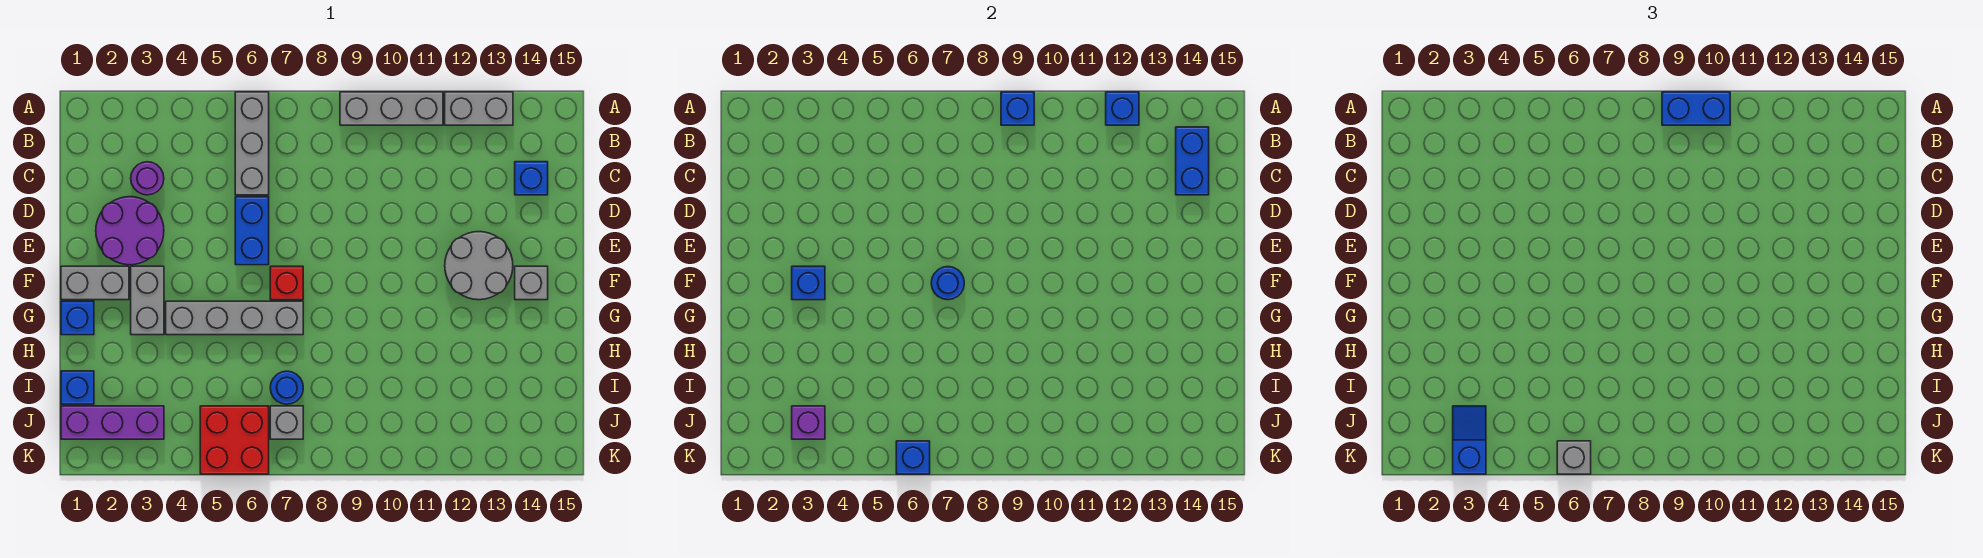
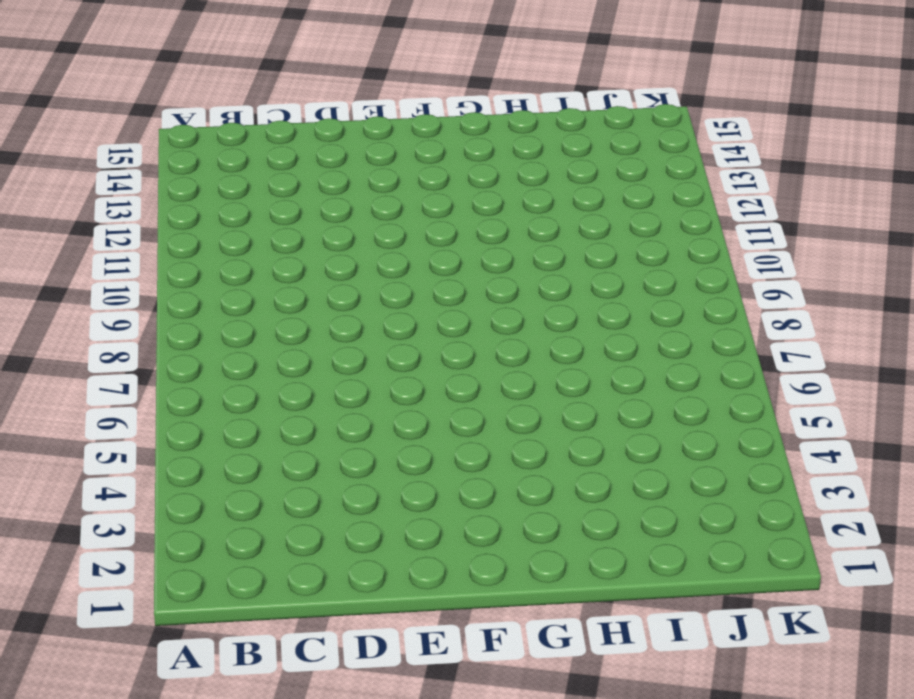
none -> grey brick A6:C6 level 1
none -> grey brick A9:A11 level 1
none -> grey brick A12:A13 level 1

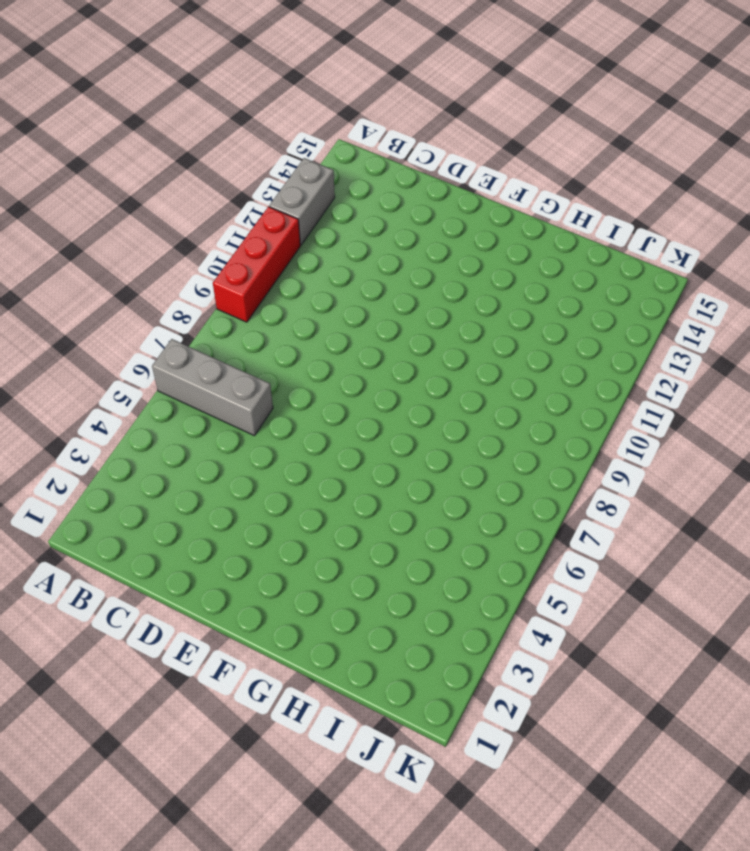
red brick A9:A11 level 1 -> grey brick A9:A11 level 1
none -> purple round brick C3 level 1
none -> blue brick C14 level 1
none -> purple round brick D2:E3 level 1

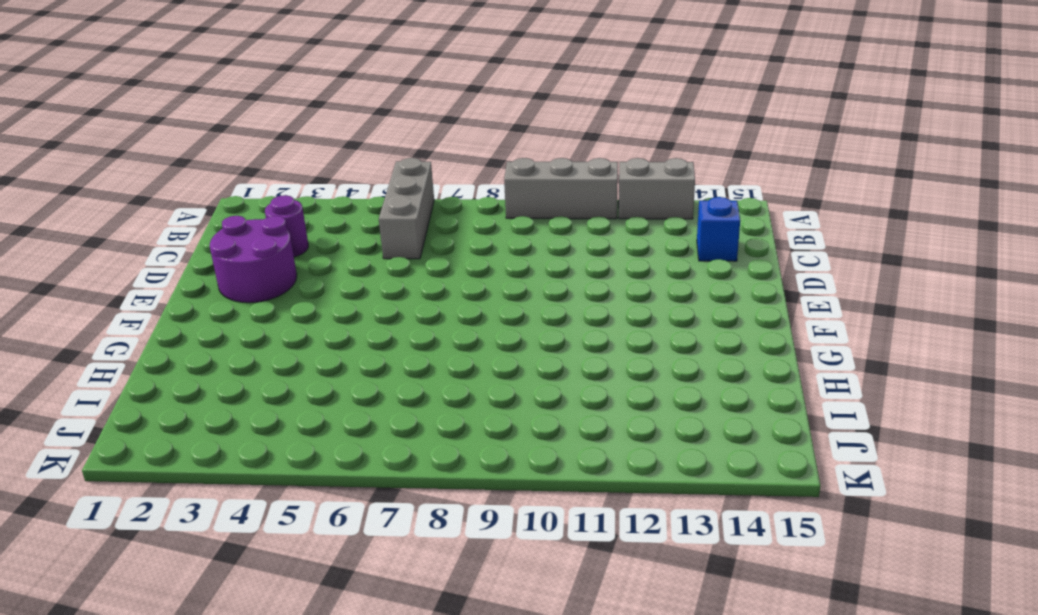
none -> blue brick D6:E6 level 1
none -> grey round brick E12:F13 level 1
none -> grey brick F1:F2 level 1

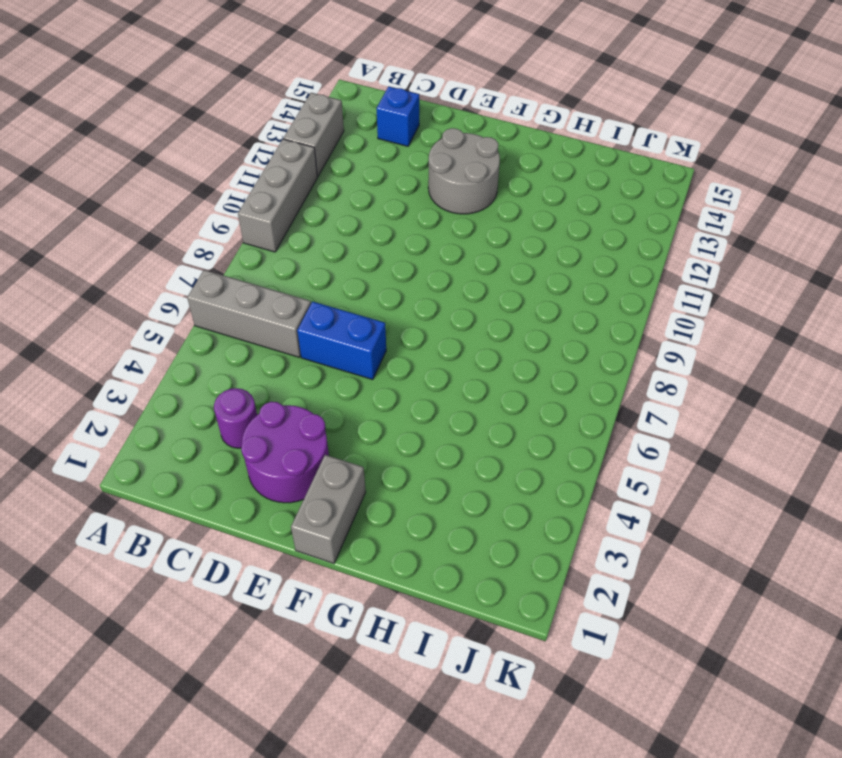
none -> grey brick F3:G3 level 1
none -> red brick F7 level 1
none -> grey brick F14 level 1

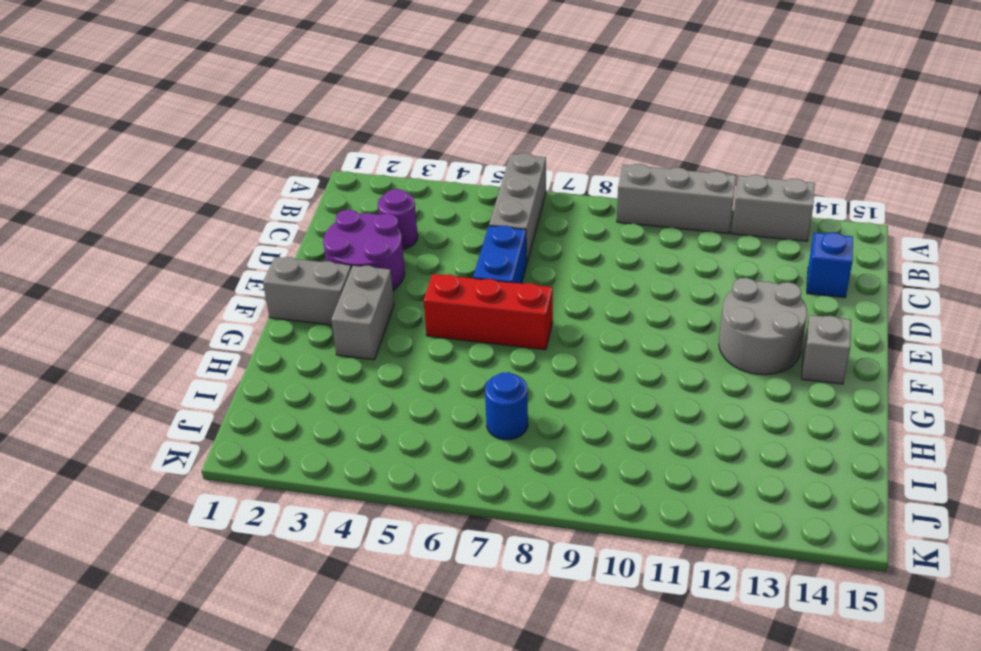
red brick F5:F7 level 1 -> red brick F7 level 1
none -> blue brick G1 level 1
none -> grey brick G4:G7 level 1
none -> blue brick I1 level 1

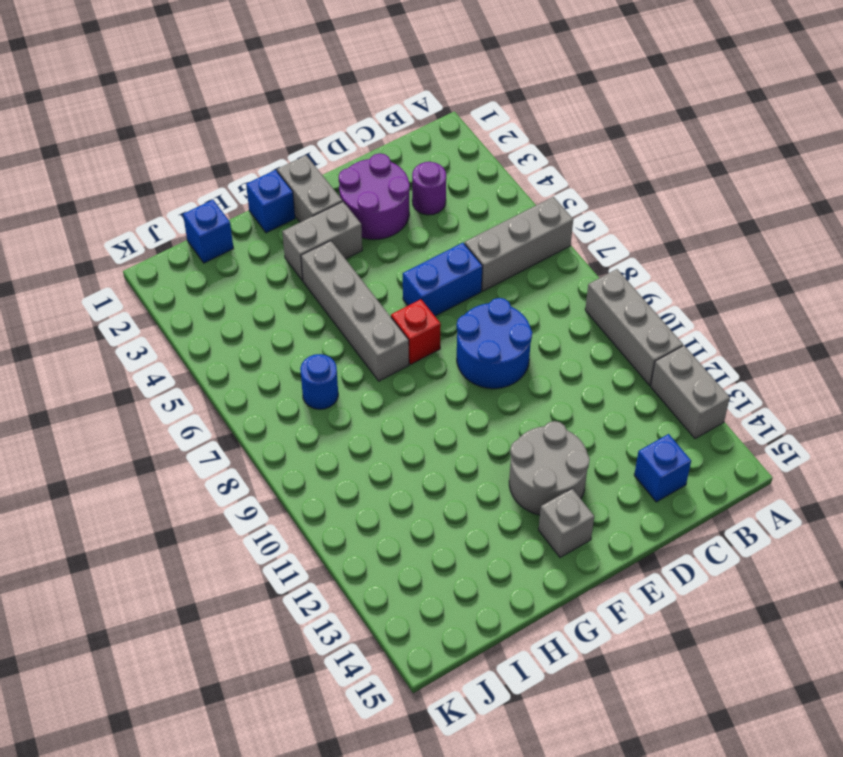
blue round brick D8:E9 level 1 -> none
none -> purple brick J1:J3 level 1
none -> red brick J5:K6 level 1
none -> grey brick J7 level 1

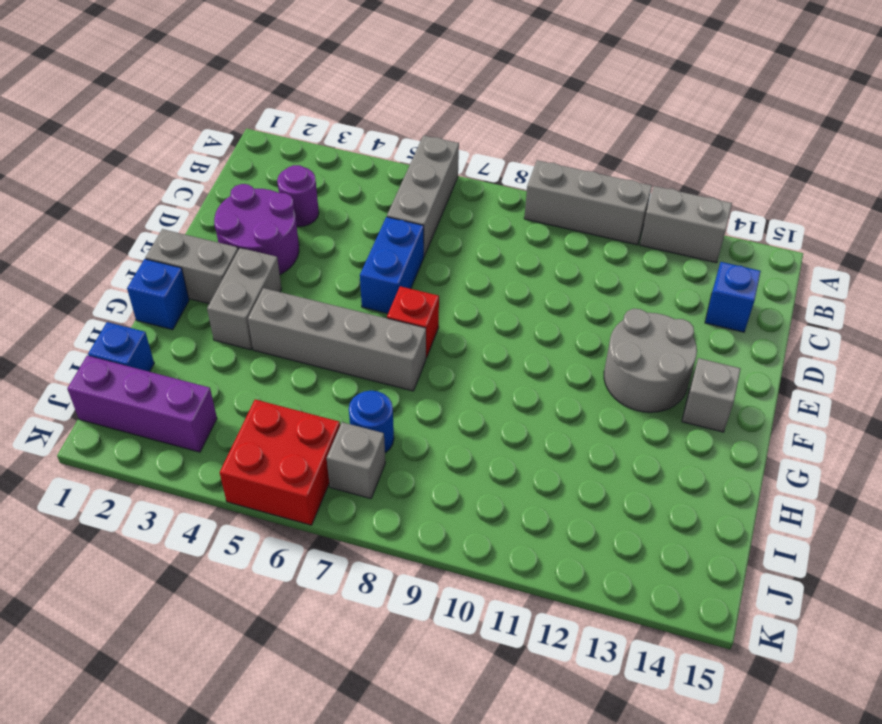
none -> blue brick A9 level 2
none -> blue brick A12 level 2
none -> blue brick B14:C14 level 2

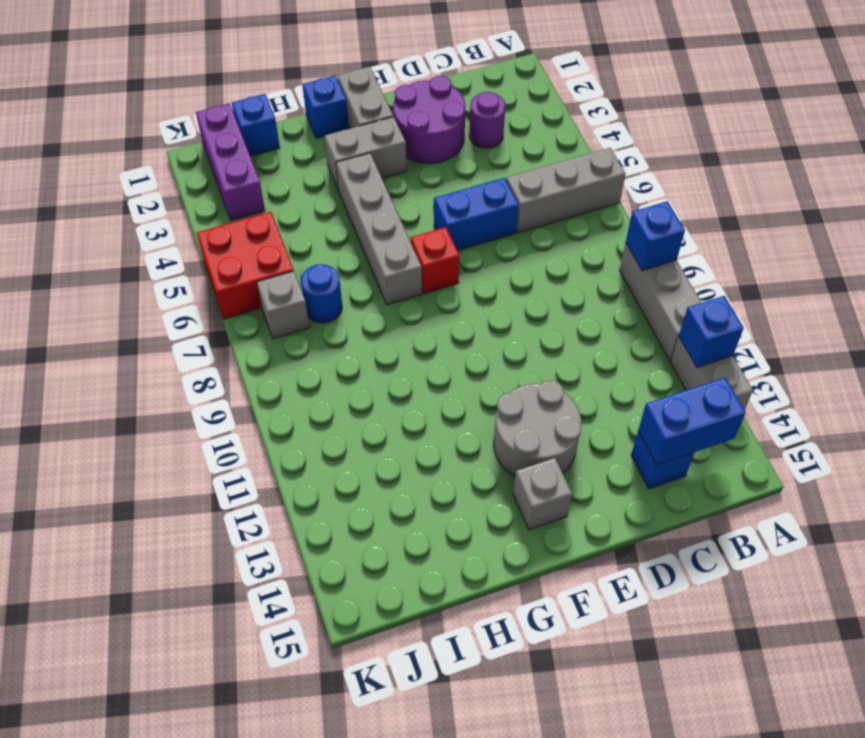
none -> blue brick F3 level 2
none -> blue round brick F7 level 2
none -> purple brick J3 level 2

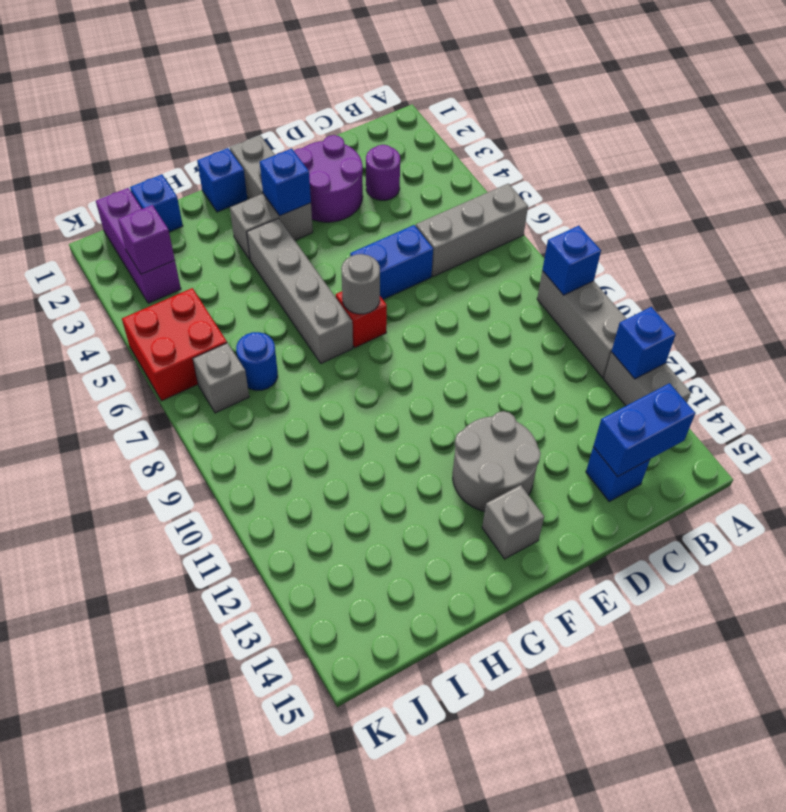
grey round brick F7 level 2 -> blue round brick F7 level 2
none -> blue brick K6 level 2
none -> blue brick A9:A10 level 3
none -> blue slope J3:K3 level 3 top K

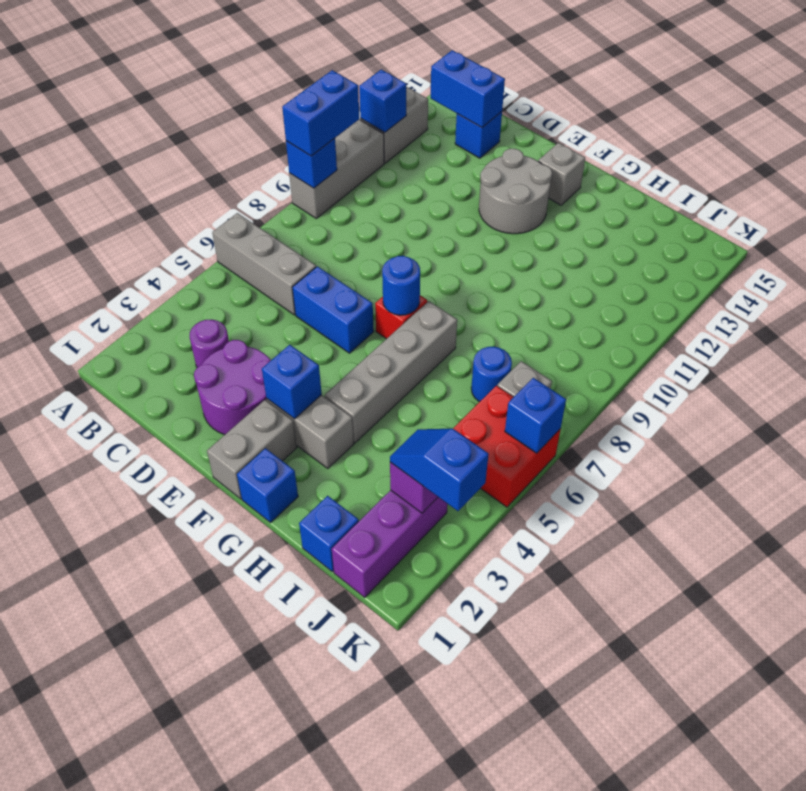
none -> grey brick K6 level 3

